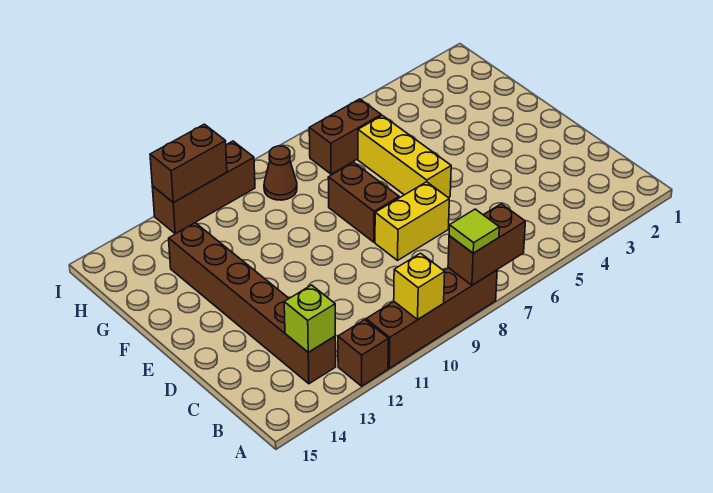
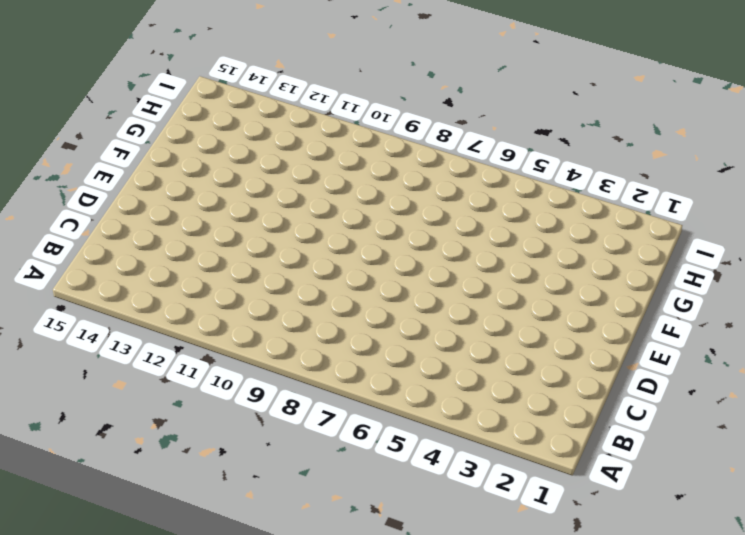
none -> brown brick A8:A11 level 1
none -> brown brick A12 level 1
none -> brown brick B13:G13 level 1

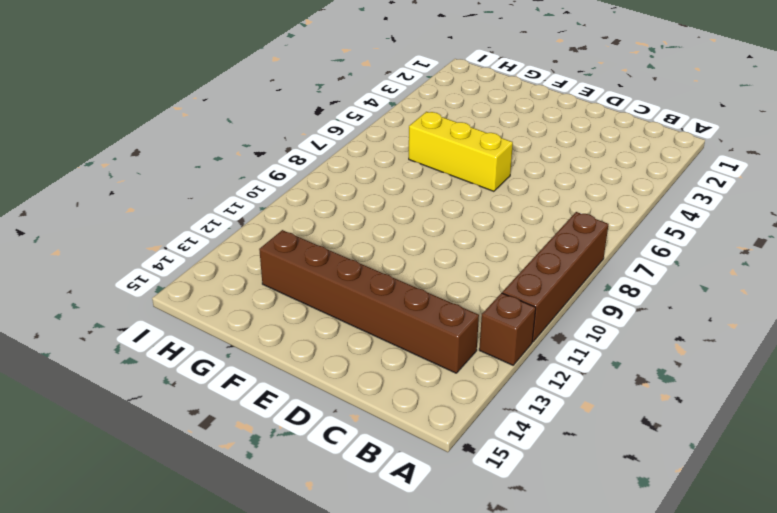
none -> yellow brick D7:D8 level 1
none -> brown brick E8:F8 level 1
none -> brown brick H6:H7 level 1

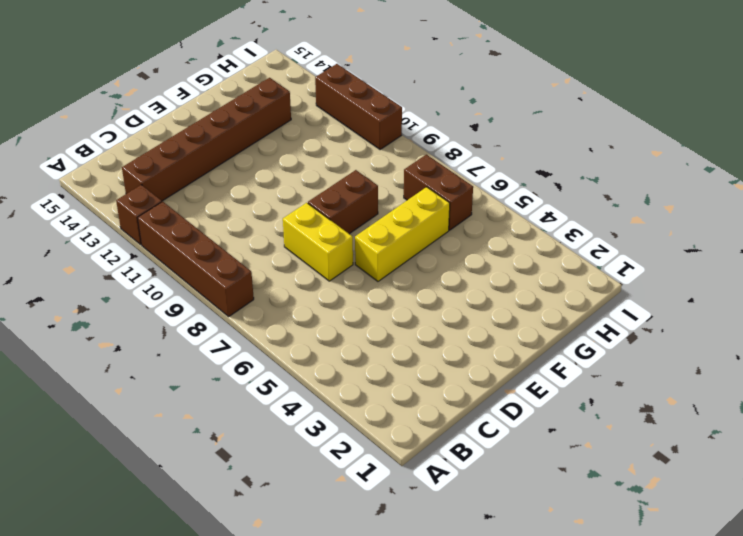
none -> brown cone H9 level 1
none -> brown brick A7:A8 level 2
none -> yellow brick A10 level 2

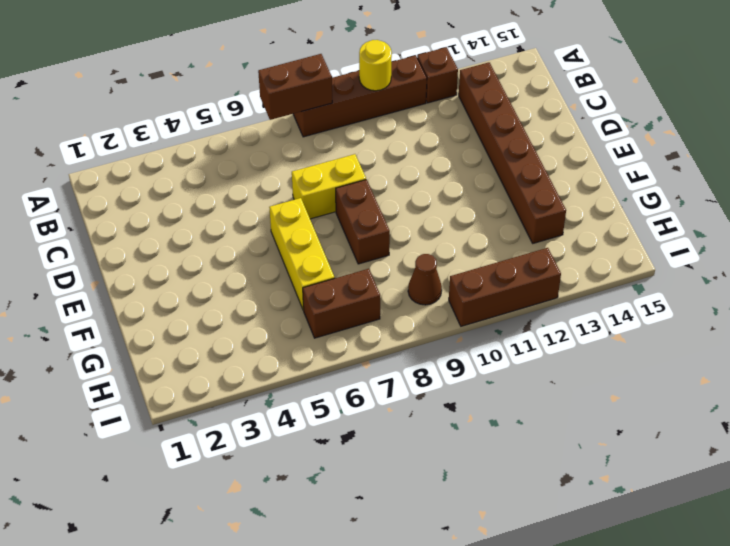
yellow round brick A10 level 2 -> yellow brick A10 level 2
none -> lime brick B13 level 2
none -> brown brick I11:I12 level 2
none -> lime tile A8 level 3

